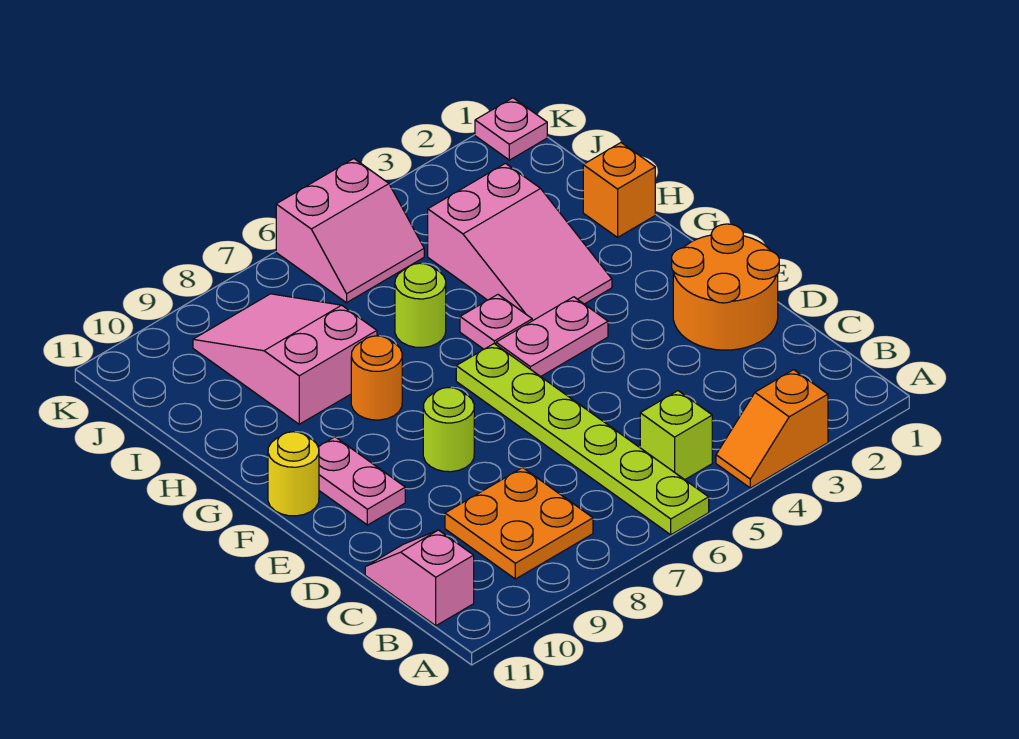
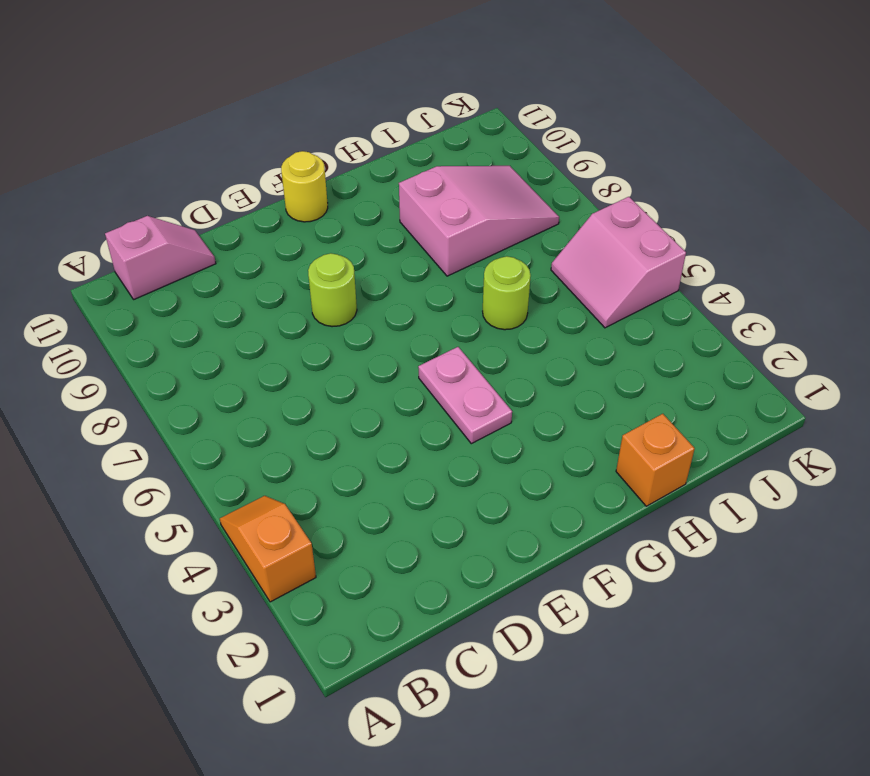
none -> lime plate A6:F6 level 1
none -> lime brick B5 level 1
none -> orange plate B8:C9 level 1

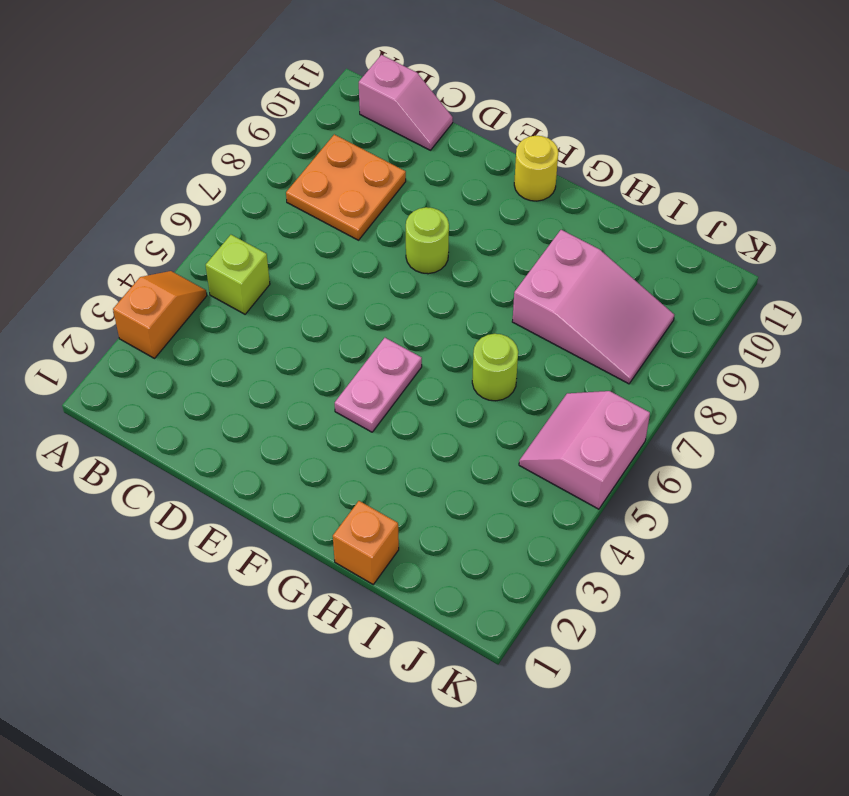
none -> lime plate A6:F6 level 1
none -> orange round brick D1:E2 level 1
none -> pink plate E10:F10 level 1

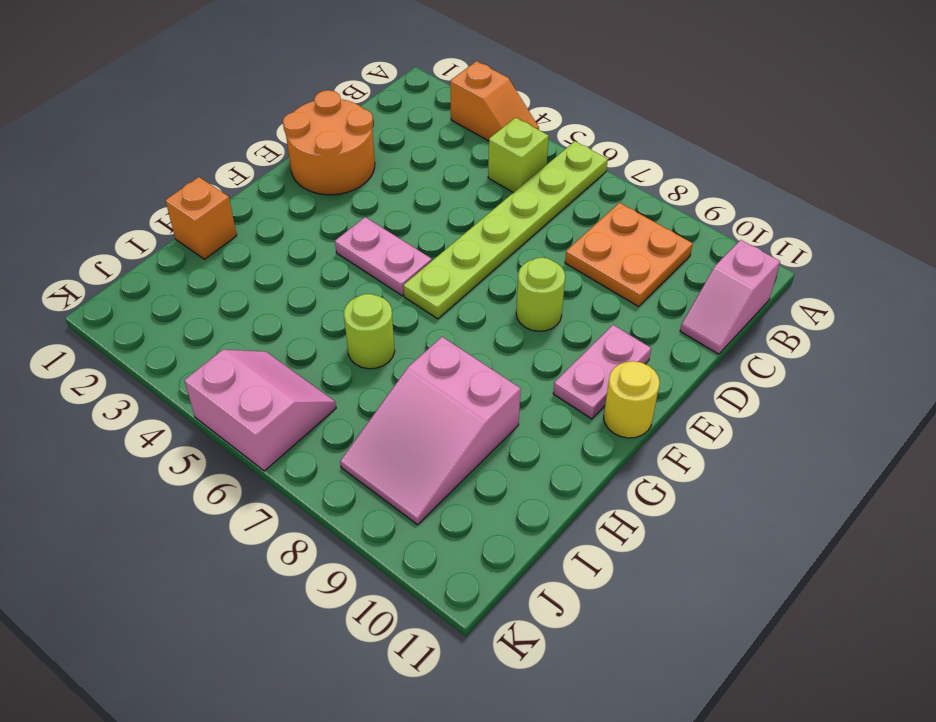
none -> pink slope G3:I4 level 1 top I
none -> pink plate G5 level 1
none -> orange round brick G8 level 1

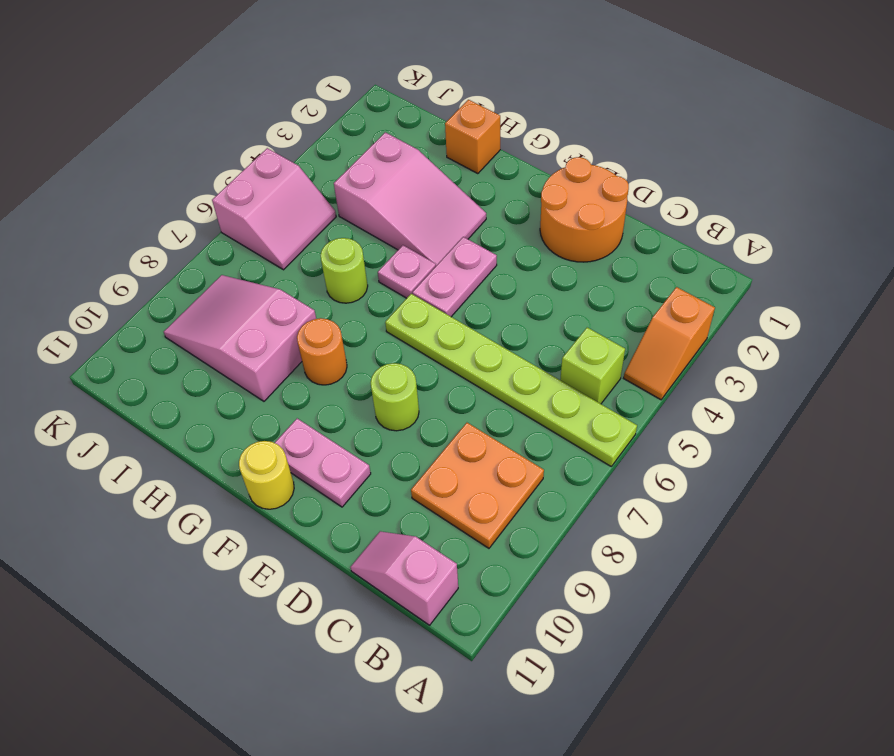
none -> pink plate K1 level 1

